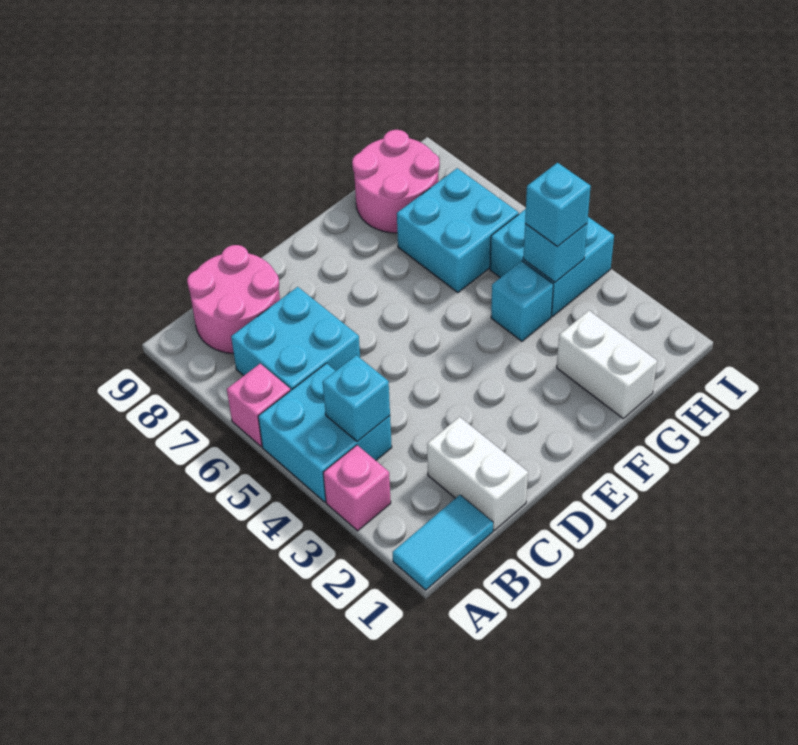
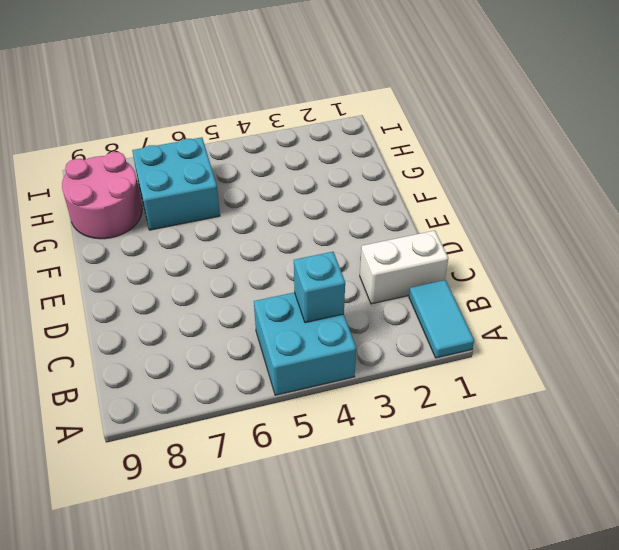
none -> pink brick A3 level 1
none -> pink brick A6 level 1
none -> cyan brick B6:C7 level 1

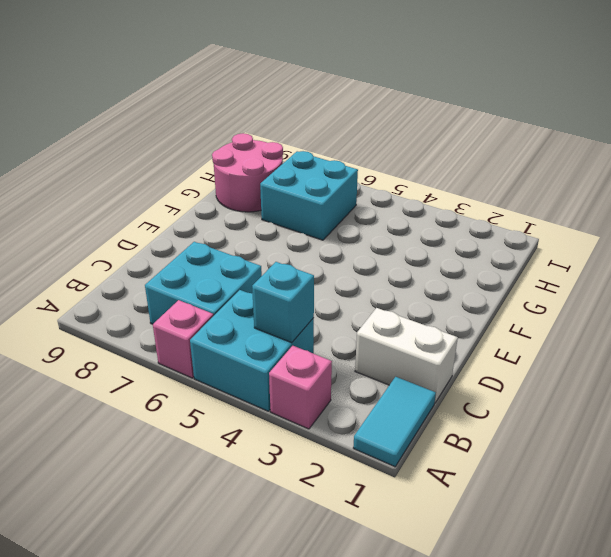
none -> pink round brick B8:C9 level 1
none -> white brick G1:G2 level 1
none -> cyan brick G4 level 1

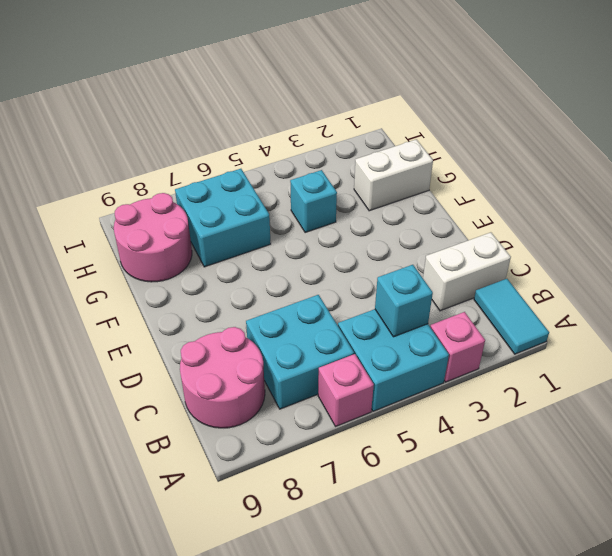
none -> cyan brick H4:I5 level 1
none -> cyan brick H4 level 2
none -> cyan brick H4 level 3

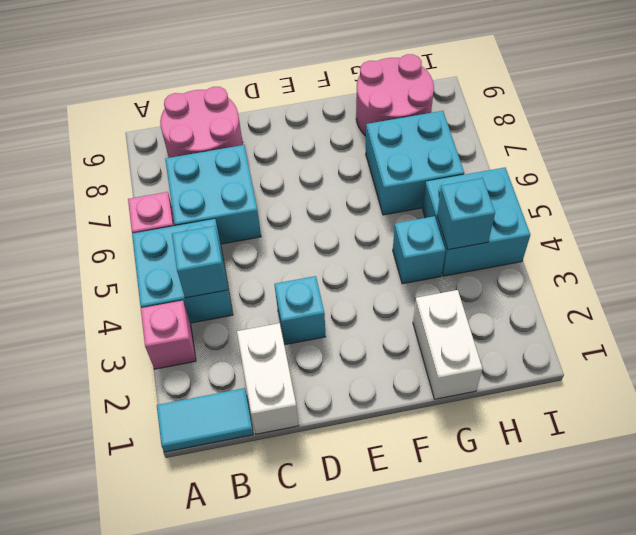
cyan brick D3 level 1 -> cyan brick H4 level 3

